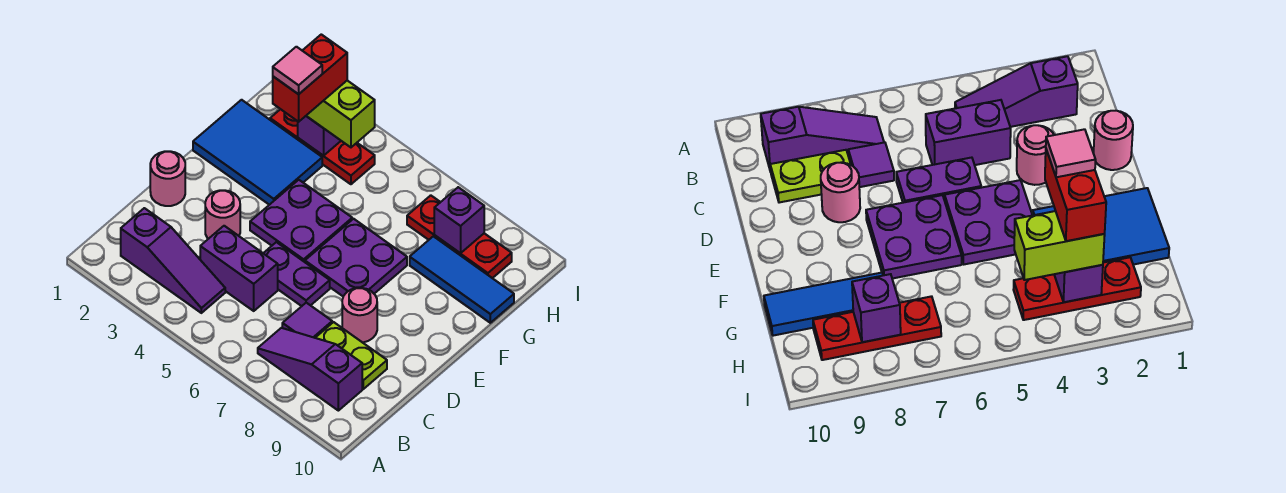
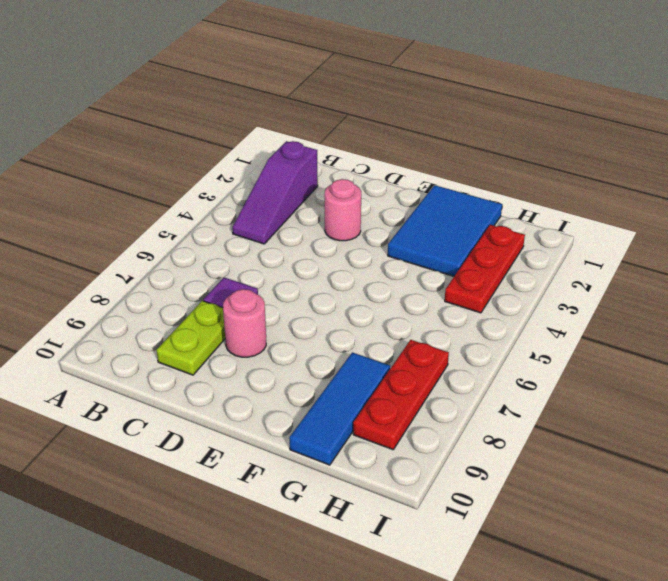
none -> purple slope B7:B9 level 1 top 9
none -> purple brick C4:C5 level 1
none -> pink round brick D1 level 1

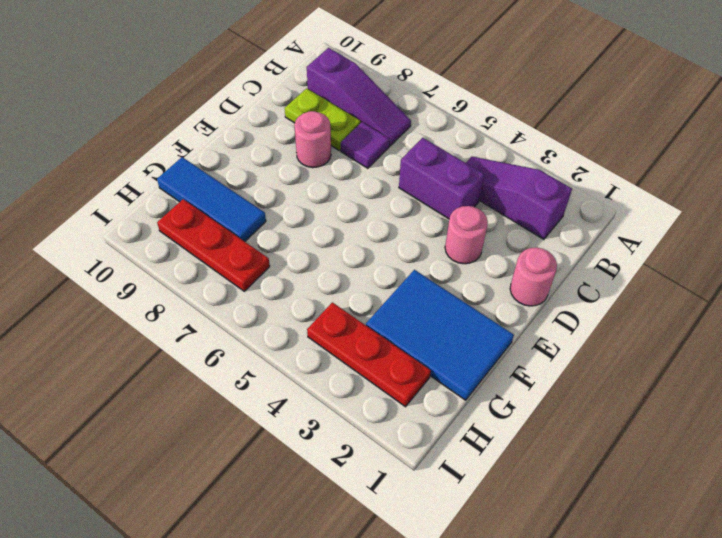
none -> purple plate D5:D6 level 1
none -> purple plate E4:F5 level 1
none -> purple plate E6:F7 level 1

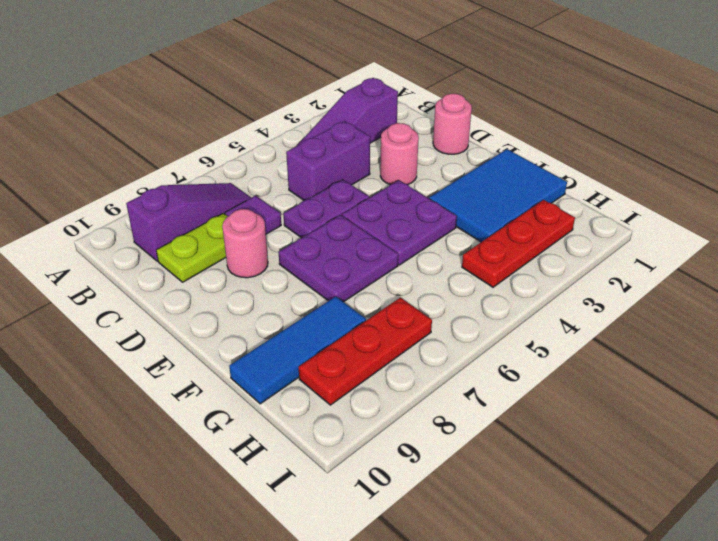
none -> purple brick H3 level 2
none -> purple brick H8 level 2
none -> lime brick H3:H4 level 3

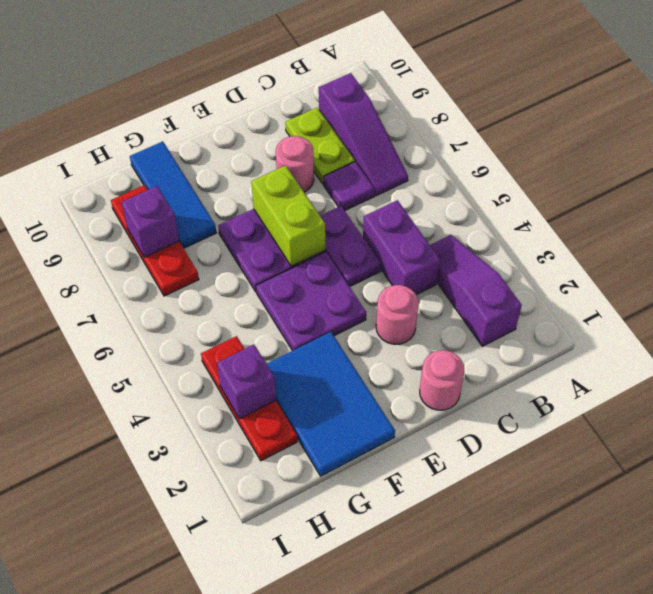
lime brick E6:E7 level 2 -> lime brick H3:H4 level 3
none -> red brick G3:H3 level 4
none -> pink tile G3 level 5

